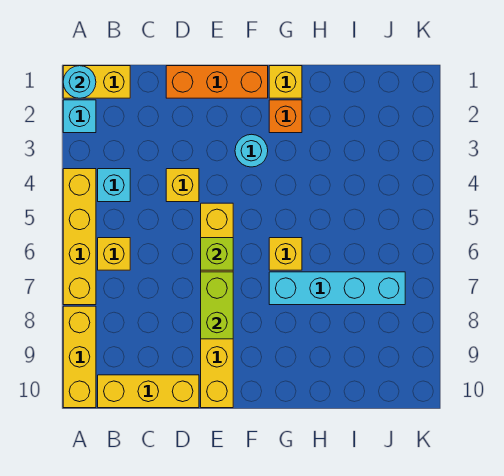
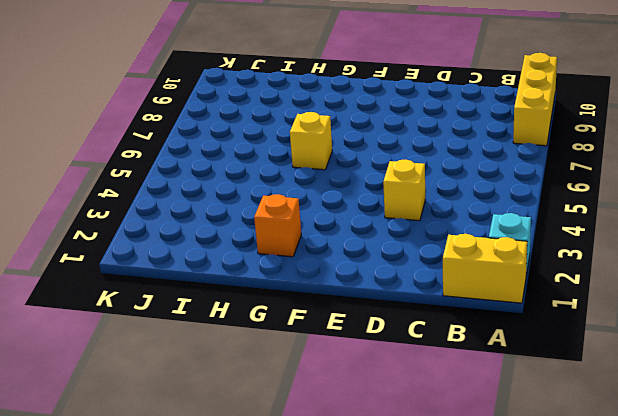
none -> yellow brick A4:A7 level 1
none -> cyan brick B4 level 1
none -> yellow brick B6 level 1

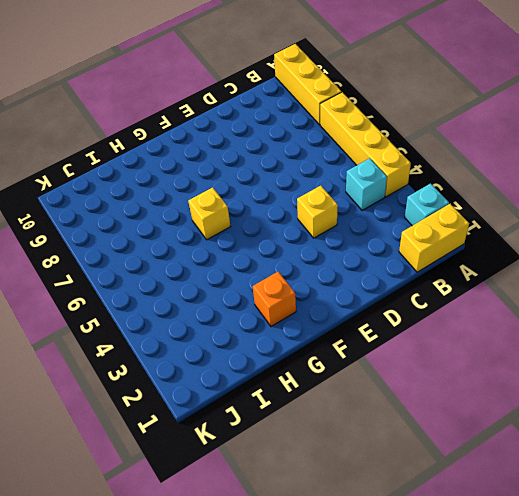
none -> yellow brick B6 level 1
none -> yellow brick B10:D10 level 1
none -> orange brick D1:F1 level 1

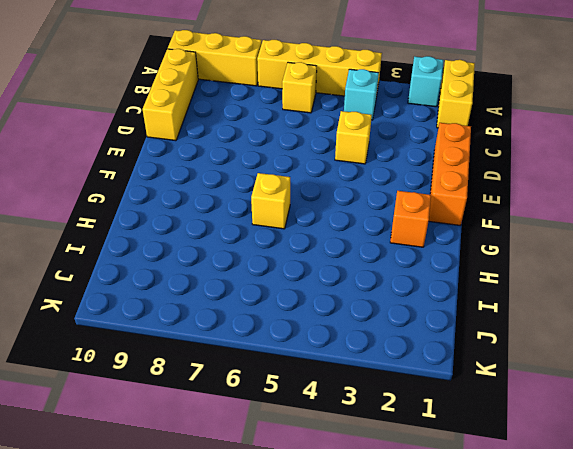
none -> yellow brick E5:E10 level 1
none -> cyan round brick F3 level 1
none -> yellow brick G1 level 1

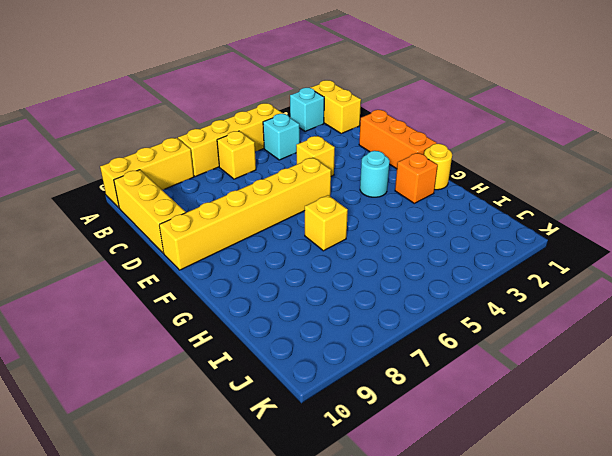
yellow round brick G1 level 1 -> yellow brick G1 level 1
none -> cyan brick G7:J7 level 1
none -> cyan round brick A1 level 2
none -> lime brick E6 level 2

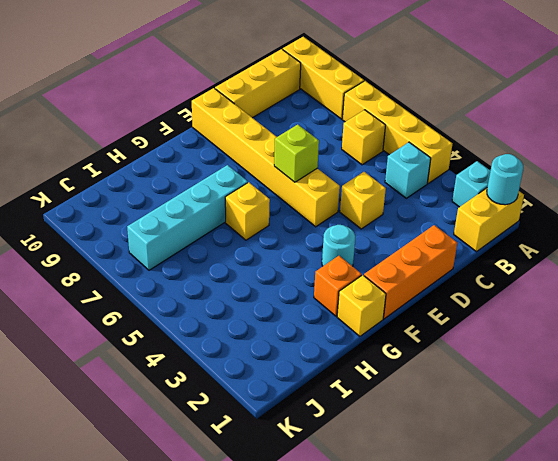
none -> lime brick E7:E8 level 2

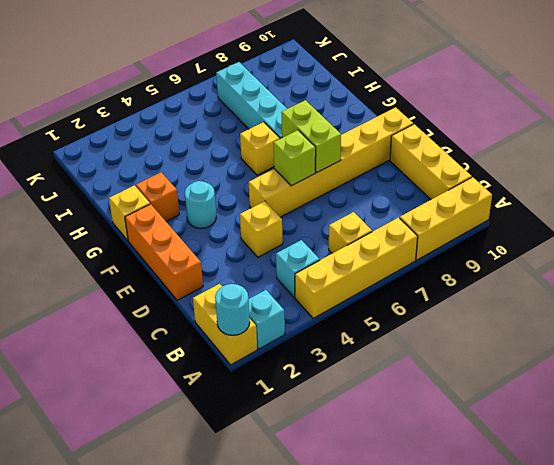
lime brick E7:F7 level 2 -> lime brick E7:E8 level 2

